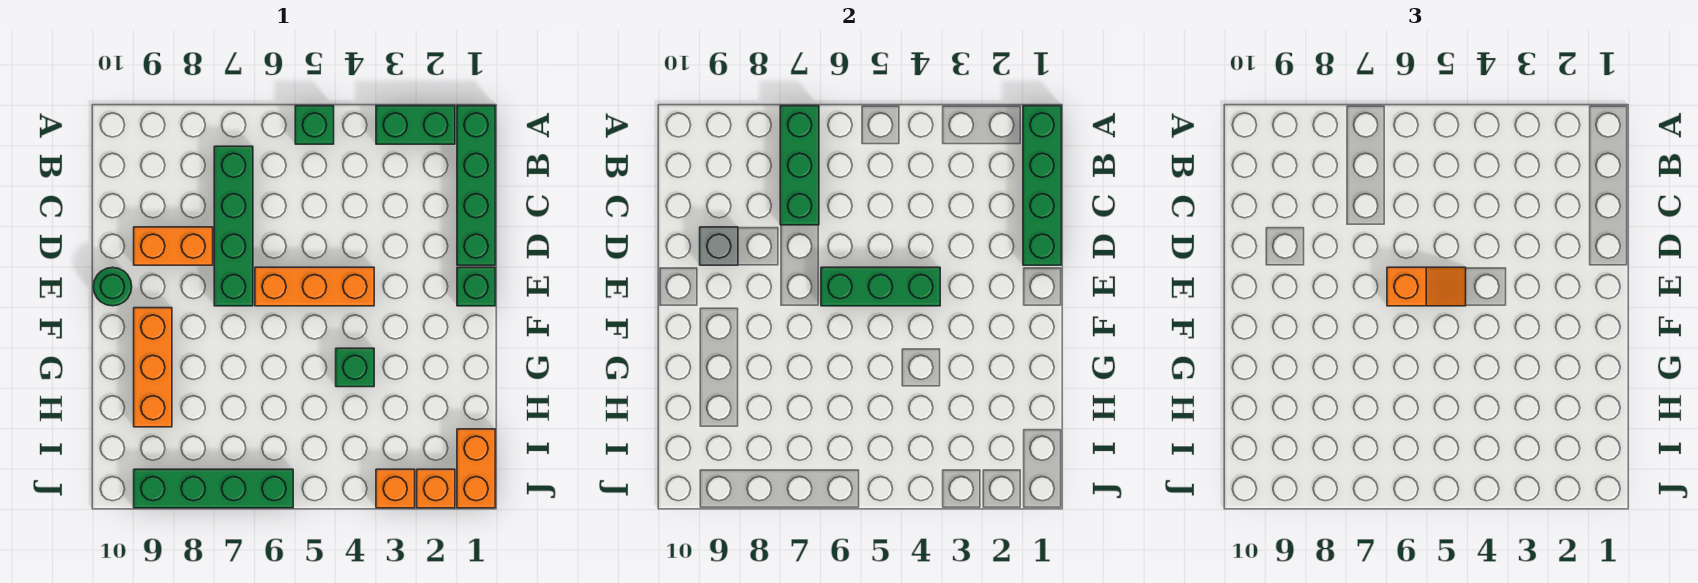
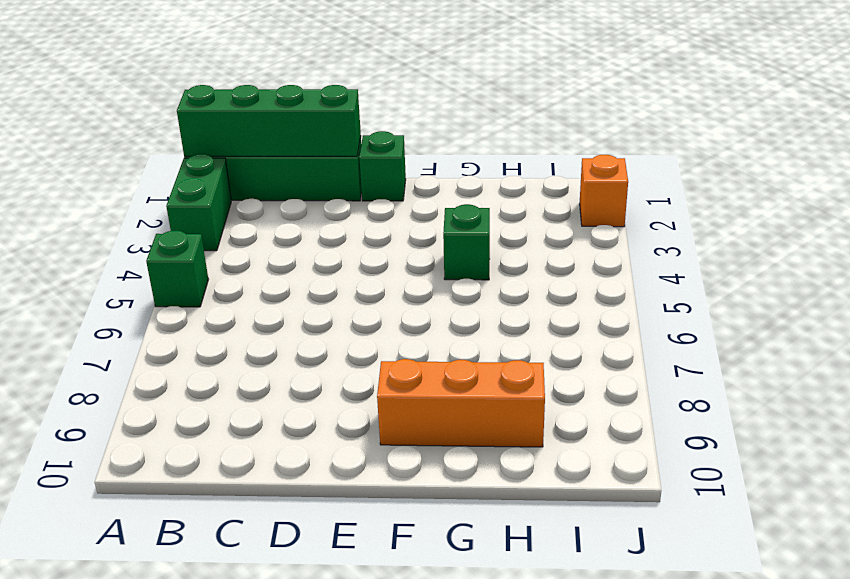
none -> green brick B7:E7 level 1
none -> orange brick D8:D9 level 1
none -> orange brick E4:E6 level 1

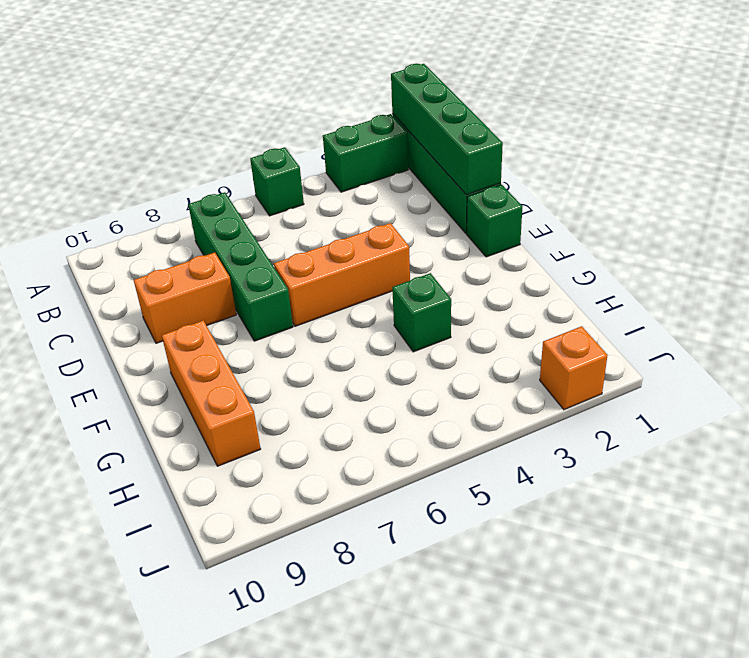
none -> green round brick E10 level 1
none -> orange brick I1:J1 level 1
none -> orange brick J3 level 1

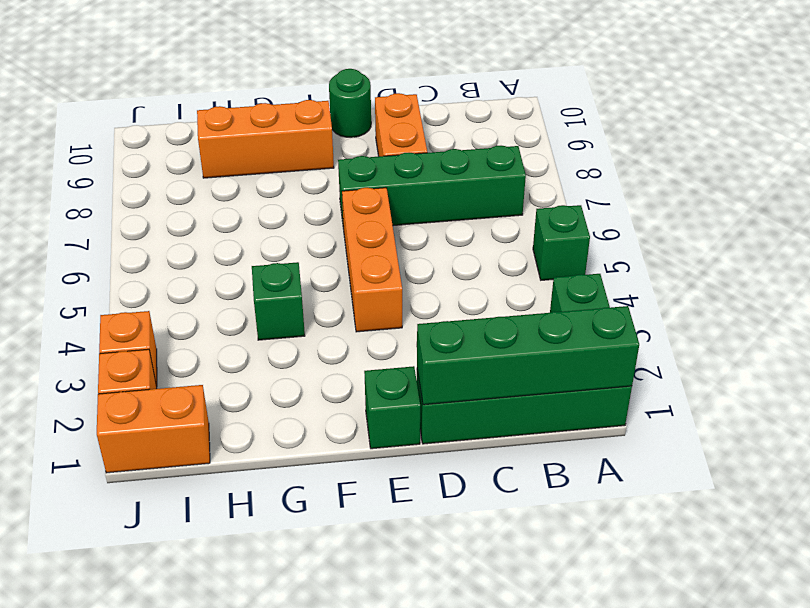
none -> green brick J6:J9 level 1
none -> green brick A7:C7 level 2
none -> grey brick D9 level 2

